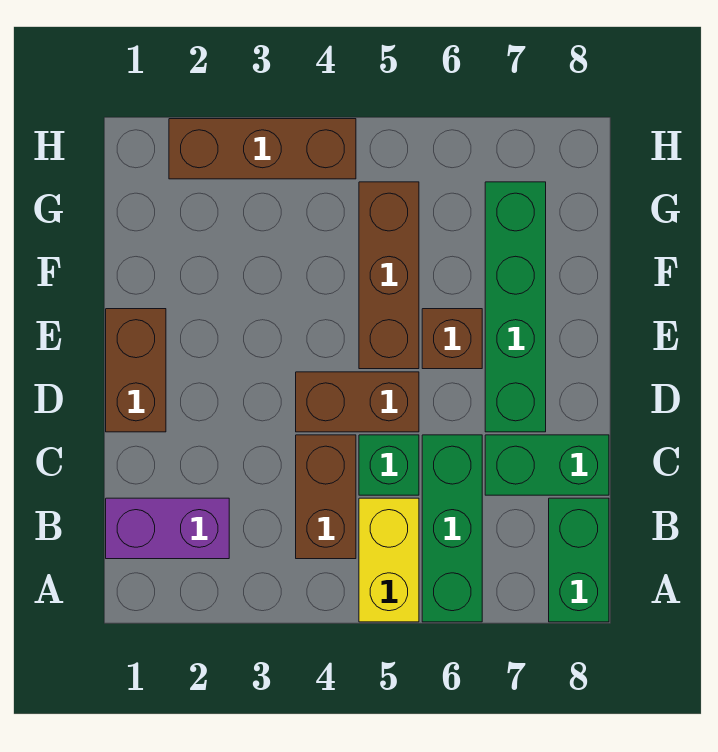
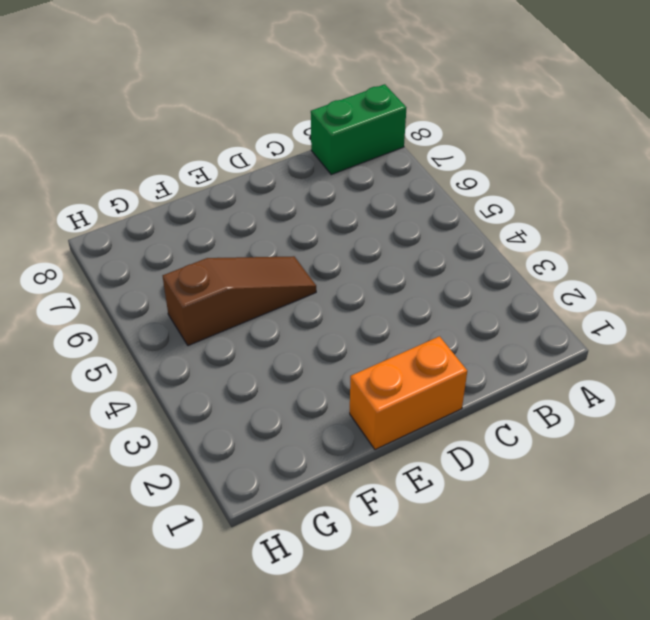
orange brick D1:E1 level 1 -> brown brick D1:E1 level 1
brown slope E5:G5 level 1 top G -> brown brick E5:G5 level 1
none -> yellow brick A5:B5 level 1
none -> green brick A6:C6 level 1
none -> purple brick B1:B2 level 1

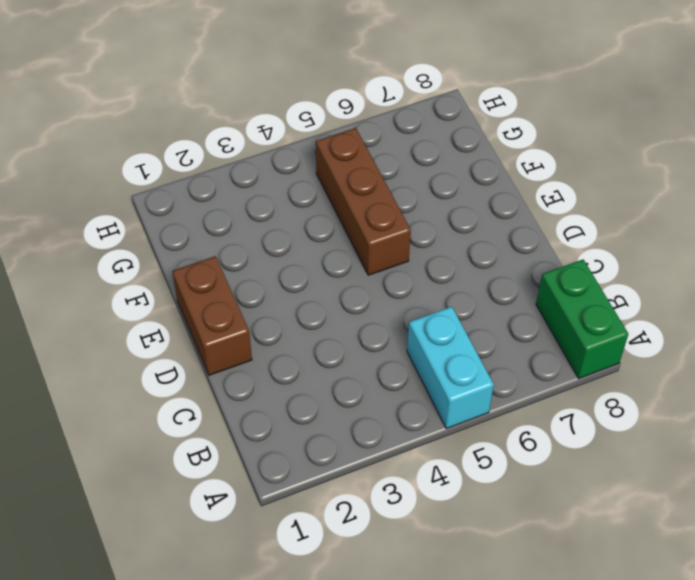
cyan brick A5:B5 level 1 -> yellow brick A5:B5 level 1
none -> green brick A6:C6 level 1
none -> purple brick B1:B2 level 1
none -> brown brick B4:C4 level 1

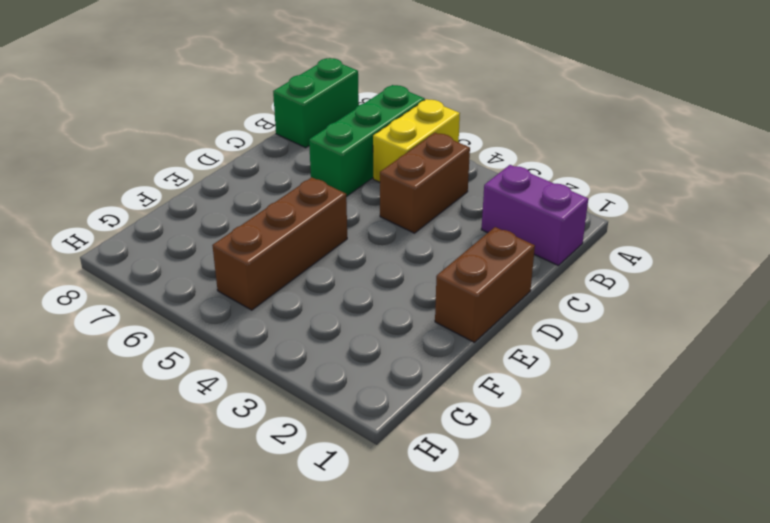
none -> green brick C5 level 1
none -> green brick C7:C8 level 1
none -> brown brick D4:D5 level 1

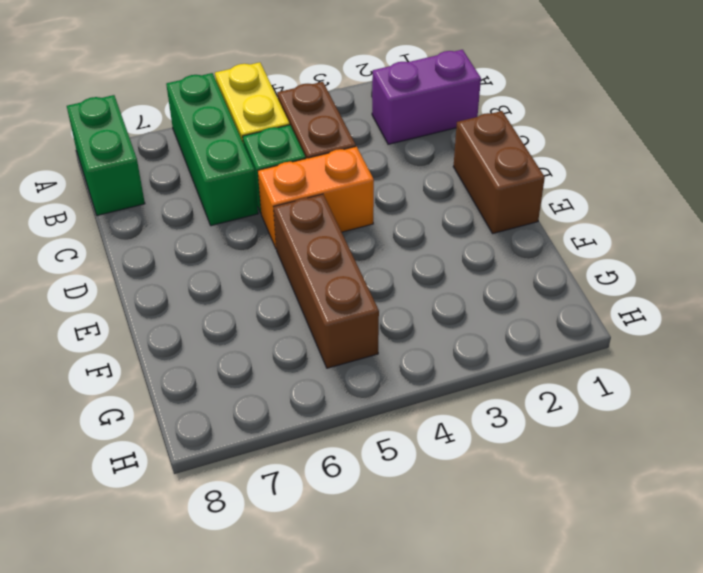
orange brick D4:D5 level 1 -> brown brick D4:D5 level 1
none -> green brick C7:C8 level 1
none -> green brick D7:G7 level 1
none -> brown brick E6 level 1

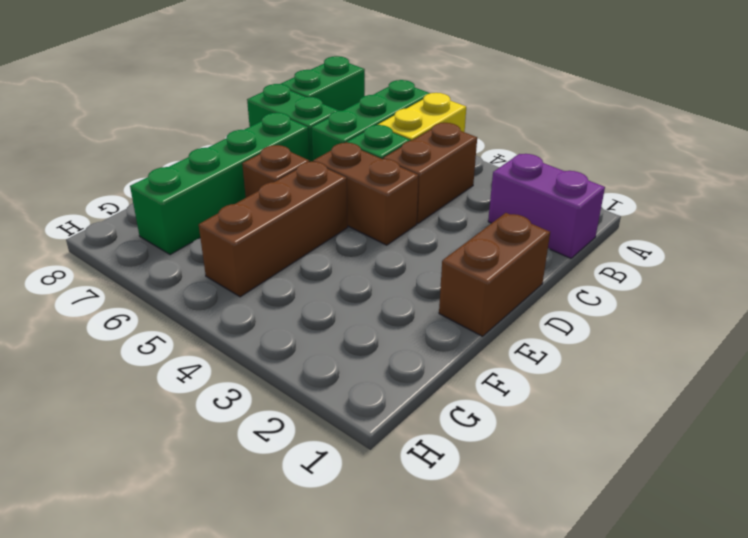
none -> brown brick H2:H4 level 1

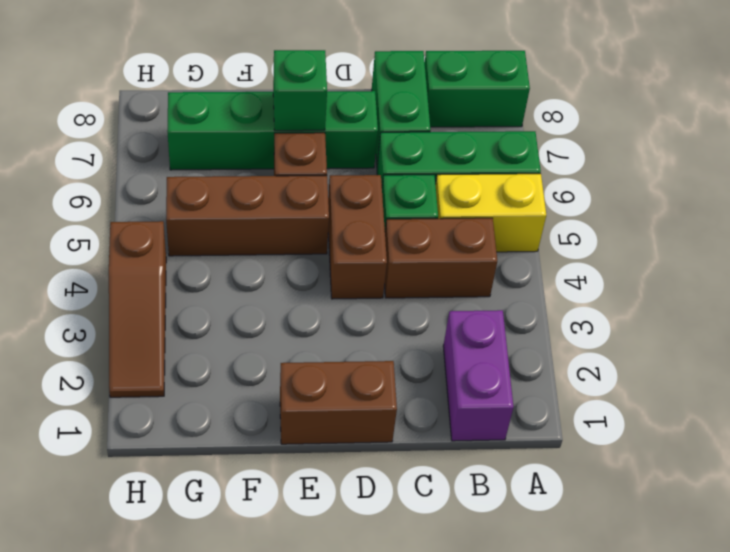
green brick E7 level 2 -> none
brown slope H2:H4 level 1 top 4 -> brown brick H2:H4 level 1

